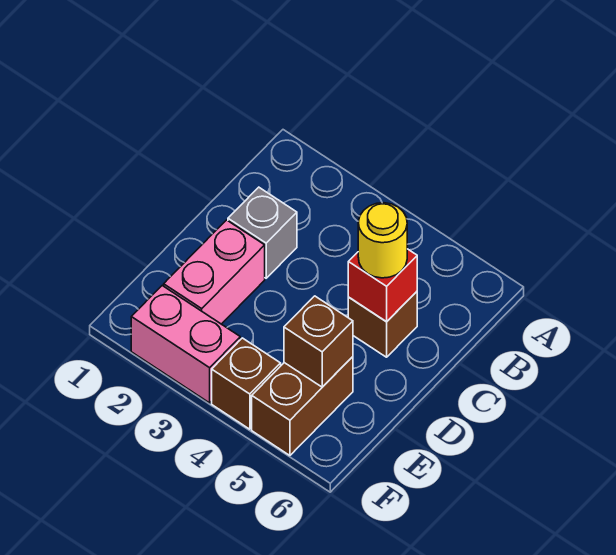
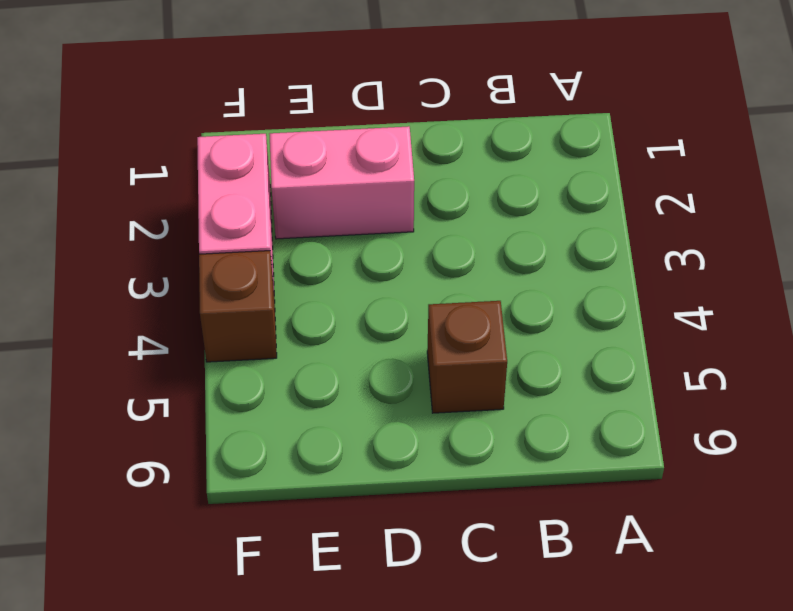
none -> grey brick C2 level 1
none -> brown brick E5:F5 level 1

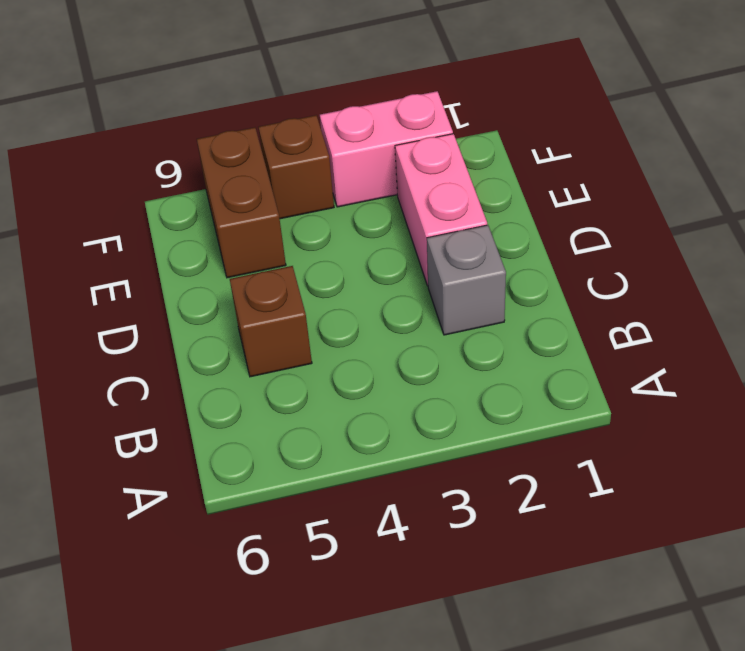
none -> red brick C5 level 2
none -> brown brick E5 level 2

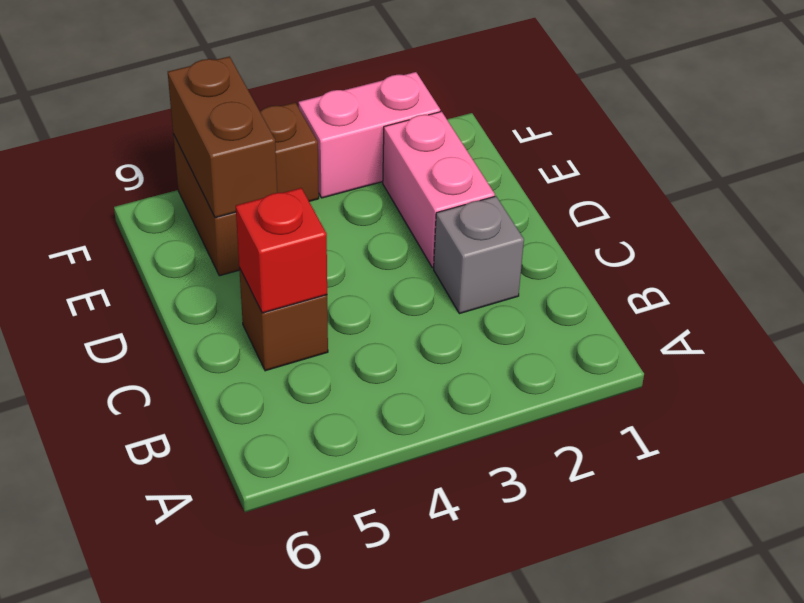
brown brick E5:F5 level 2 -> brown brick E5 level 2
none -> yellow round brick C5 level 3

